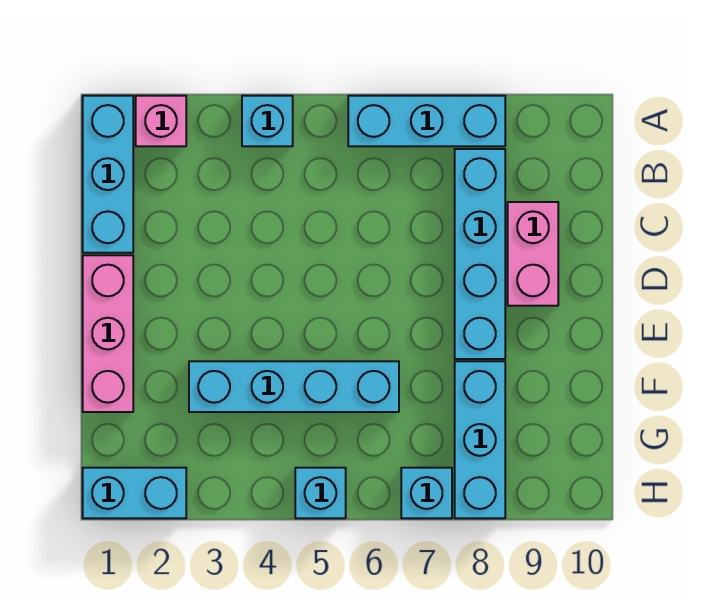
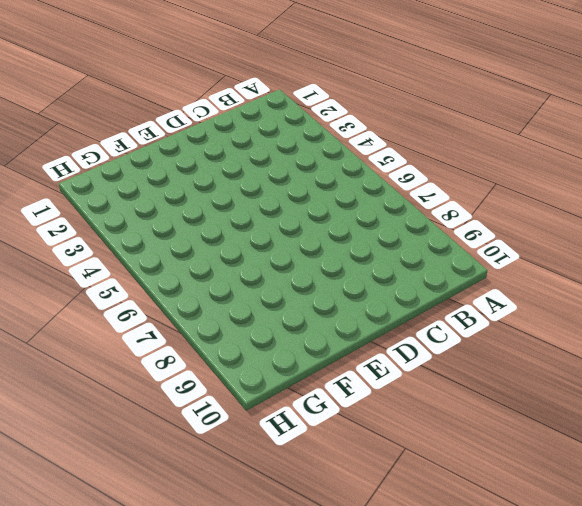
none -> cyan brick A1:C1 level 1
none -> pink brick A2 level 1
none -> cyan brick A4 level 1

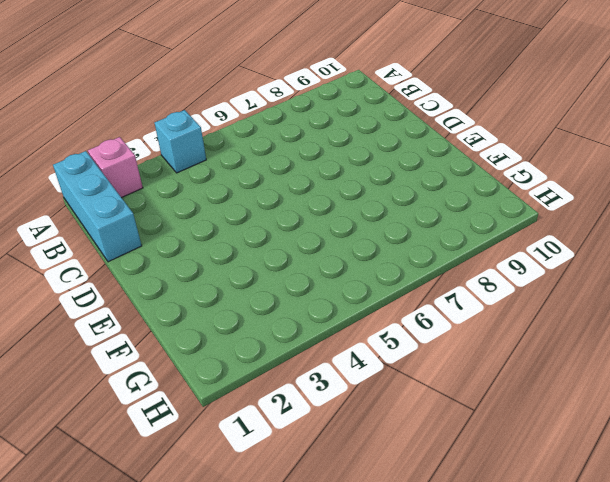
none -> cyan brick A6:A8 level 1
none -> cyan brick B8:E8 level 1
none -> pink brick C9:D9 level 1

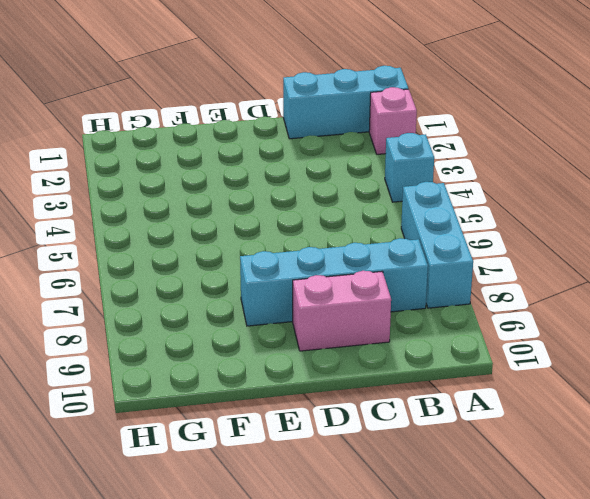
none -> pink brick D1:F1 level 1
none -> cyan brick F3:F6 level 1
none -> cyan brick F8:H8 level 1

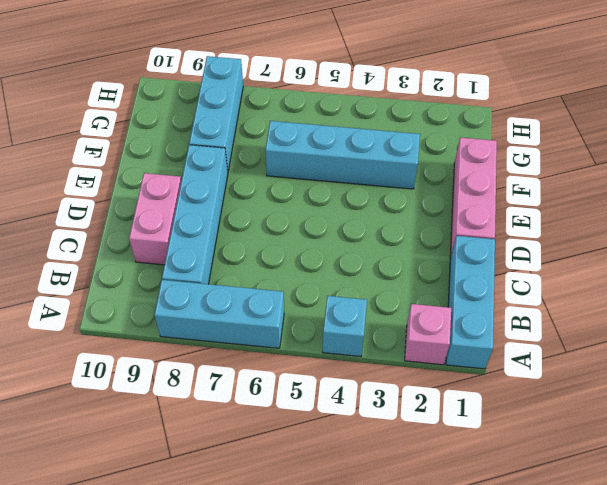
none -> cyan brick H1:H2 level 1
none -> cyan brick H5 level 1
none -> cyan brick H7 level 1

